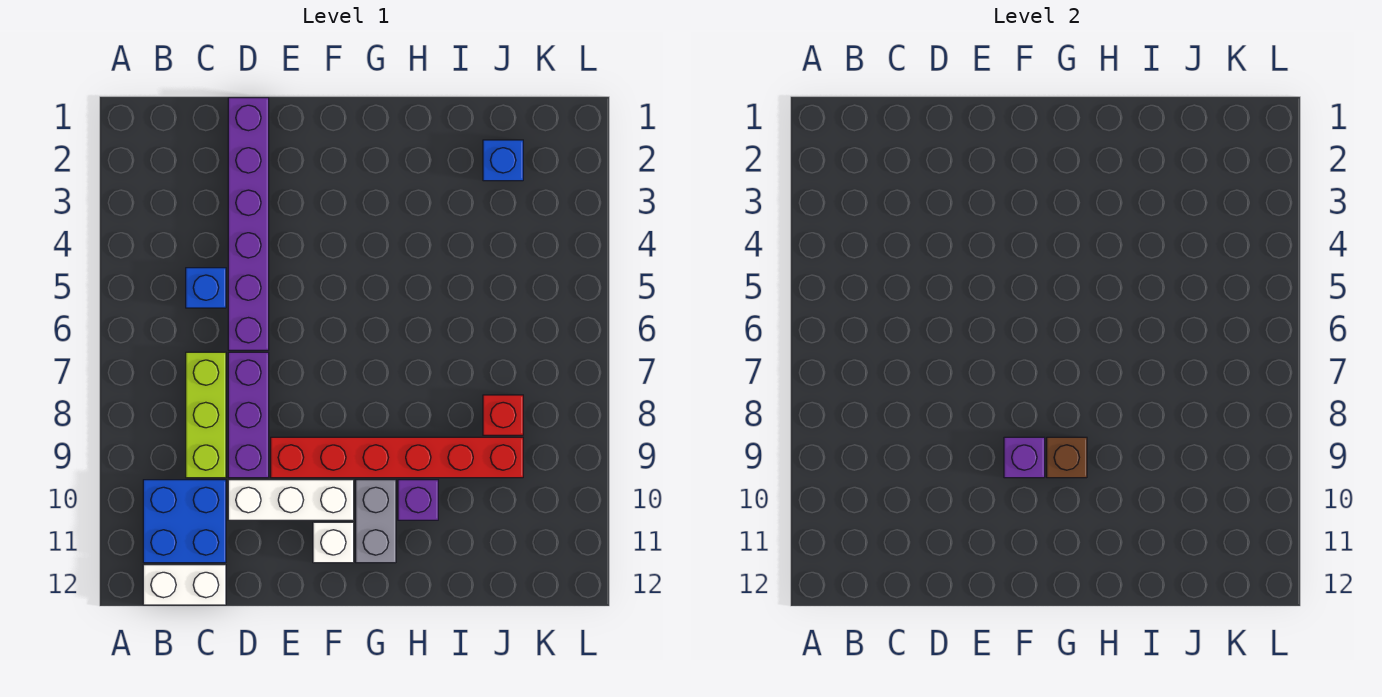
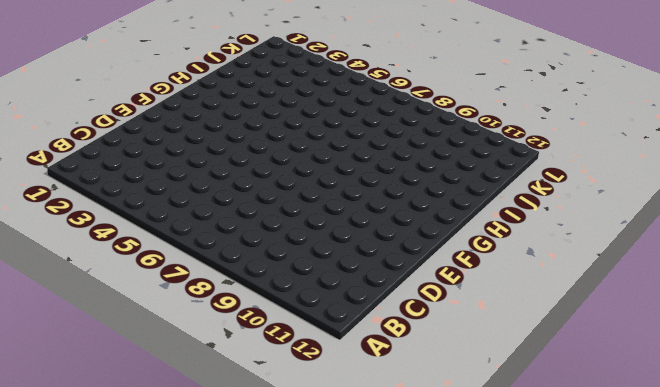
none -> blue brick B10:C11 level 1
none -> white brick B12:C12 level 1
none -> blue brick C5 level 1

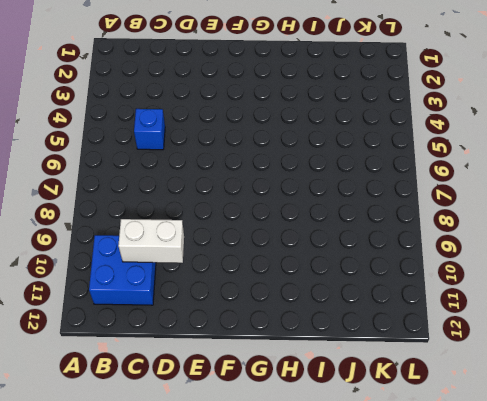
white brick C10:D10 level 2 -> white brick B12:C12 level 1
none -> lime brick C7:C9 level 1
none -> purple brick D1:D6 level 1
none -> purple brick D7:D9 level 1

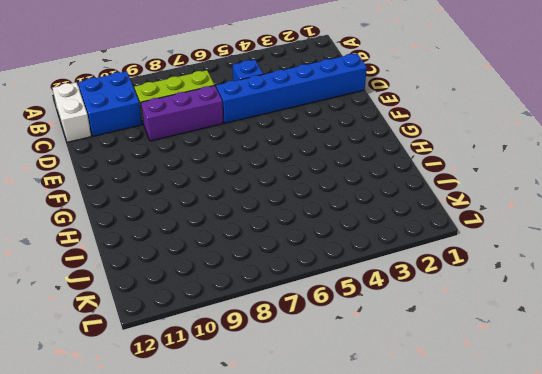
blue brick D1:D6 level 1 -> purple brick D1:D6 level 1
none -> white brick D10:F10 level 1
none -> red brick E9:J9 level 1
none -> white brick F11 level 1

